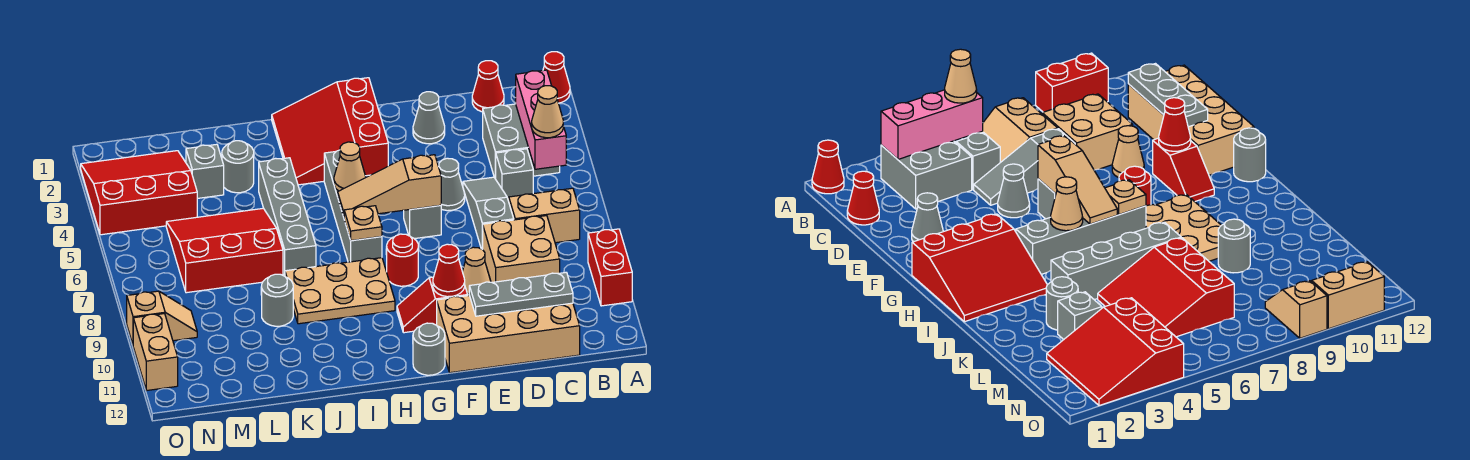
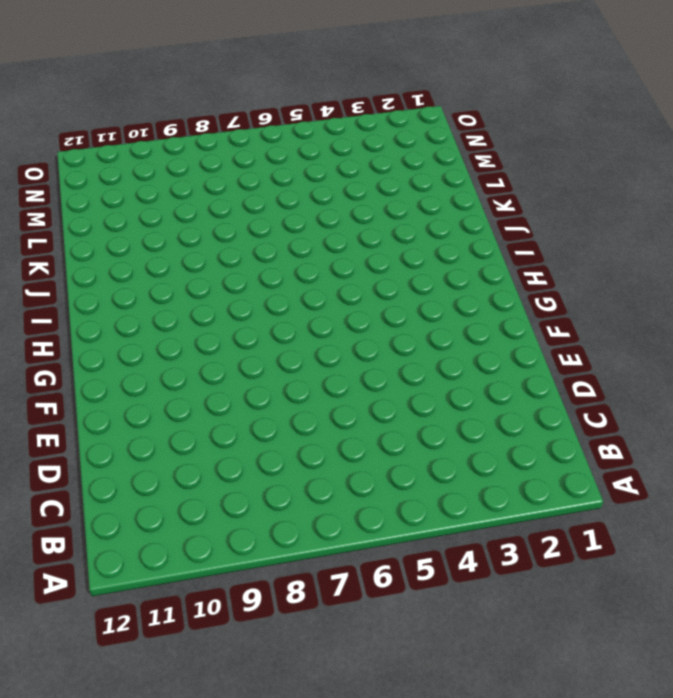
none -> red cone A1 level 1
none -> red brick A9:A10 level 1
none -> grey brick B3:C4 level 1
none -> tan slope B6:C7 level 1 top 7

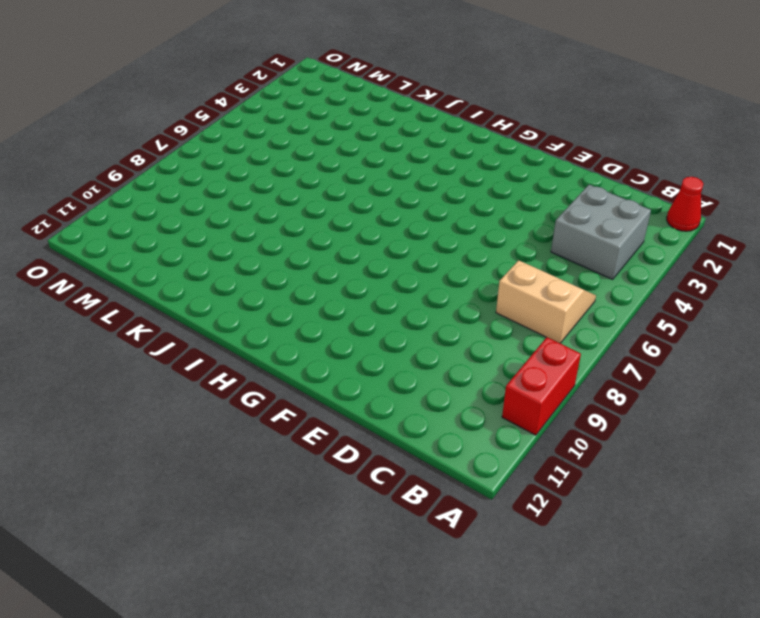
none -> red cone C1 level 1
none -> grey brick C5 level 1
none -> tan brick C8:D9 level 1
none -> tan brick C11:F12 level 1

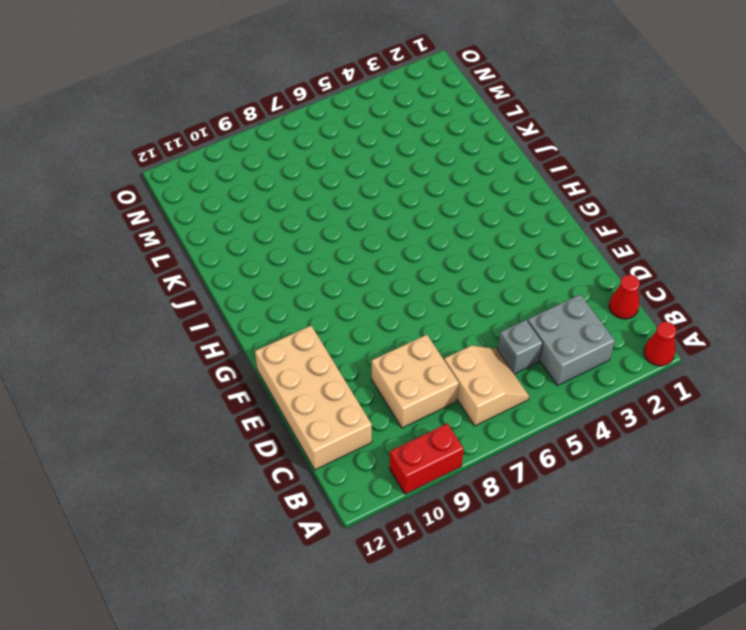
none -> grey slope D5:D7 level 1 top 7
none -> grey cone E2 level 1
none -> grey cone E5 level 1
none -> tan cone E9 level 1

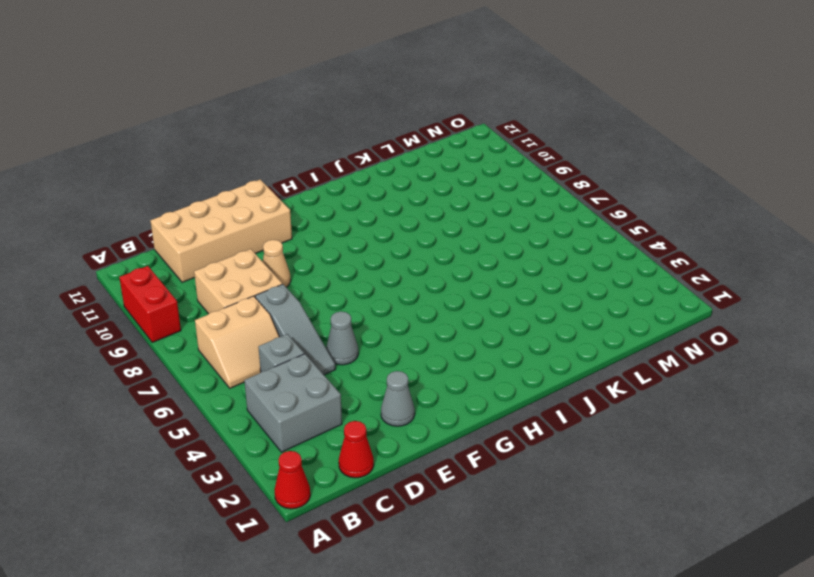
none -> grey brick F6 level 1
none -> red slope F10:G10 level 1 top F
none -> red slope G1:I3 level 1 top G
none -> red round brick G8 level 1

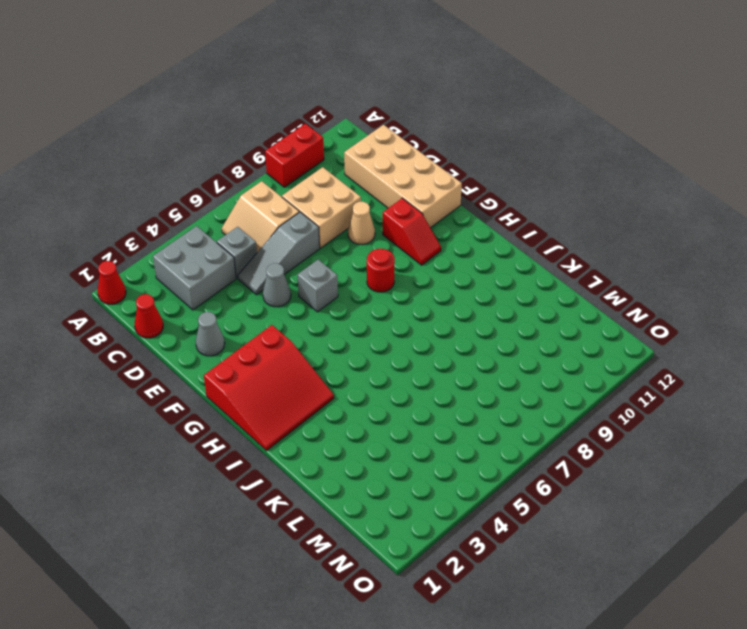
none -> grey round brick G12 level 1
none -> grey brick H4:H7 level 1
none -> tan plate H8:J9 level 1
none -> grey brick J4:J7 level 1

